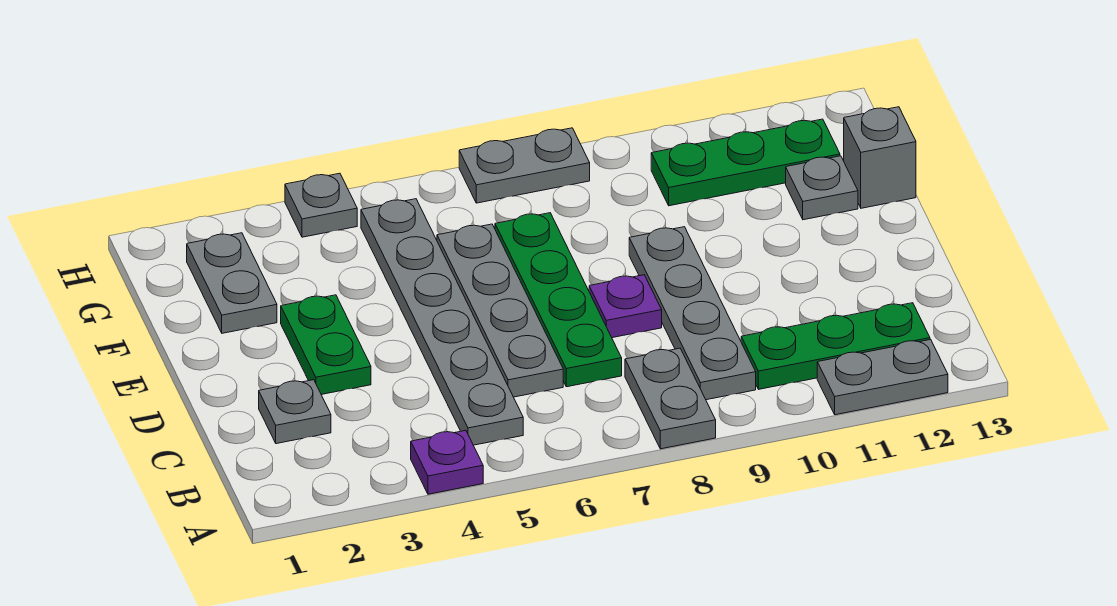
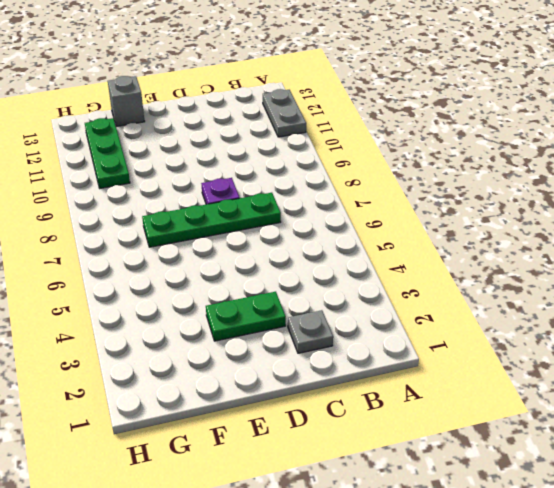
none -> purple plate A4 level 1
none -> grey plate A8:B8 level 1
none -> grey plate B5:G5 level 1

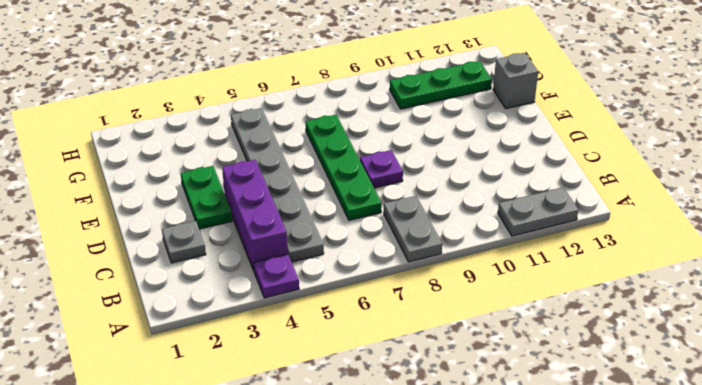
purple brick B4:D4 level 1 -> none
none -> grey plate B9:E9 level 1
none -> green plate B10:B12 level 1
none -> grey plate C6:F6 level 1

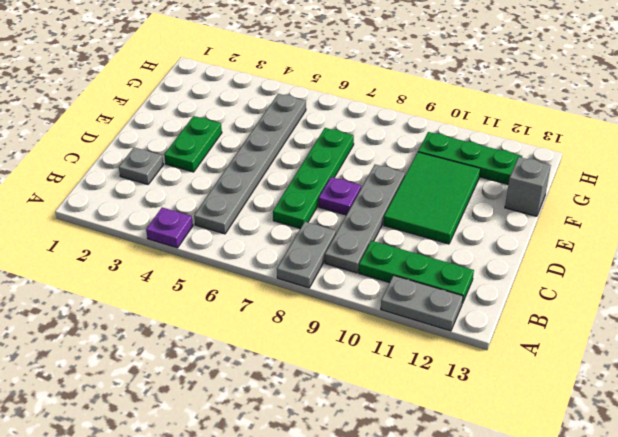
green tile D10:F11 level 1 -> none
none -> grey plate C6:F6 level 1
none -> grey plate F2:G2 level 1
none -> grey plate F12 level 1

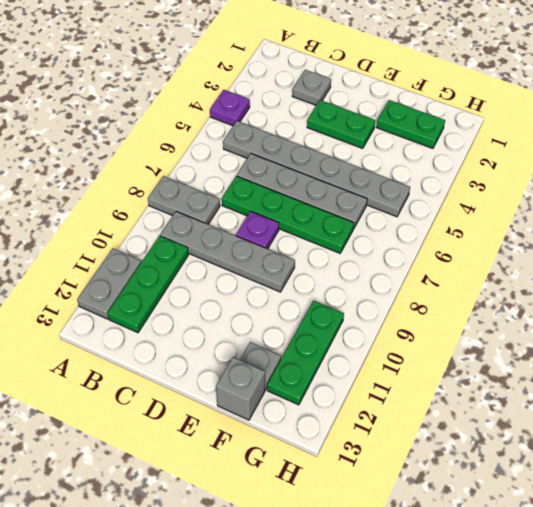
green plate F2:G2 level 1 -> grey plate F2:G2 level 1
none -> grey plate H4 level 1
none -> grey plate H7:H8 level 1

